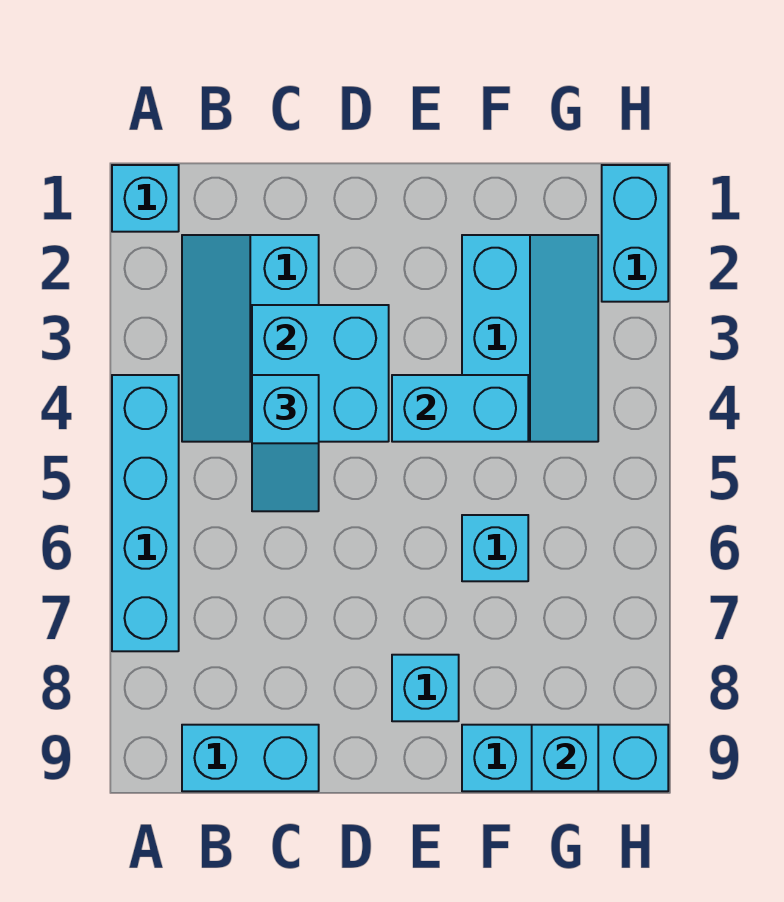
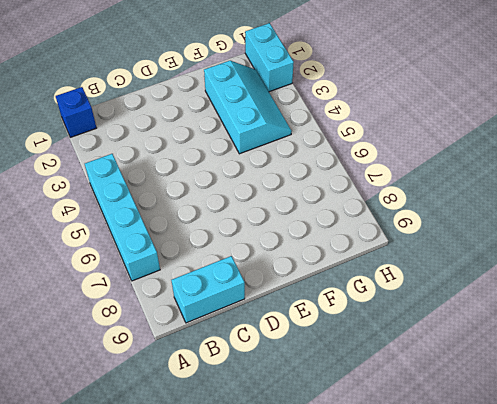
blue brick A1 level 1 -> cyan brick A1 level 1
none -> cyan slope B2:C4 level 1 top C
none -> cyan brick E8 level 1
none -> cyan brick F6 level 1

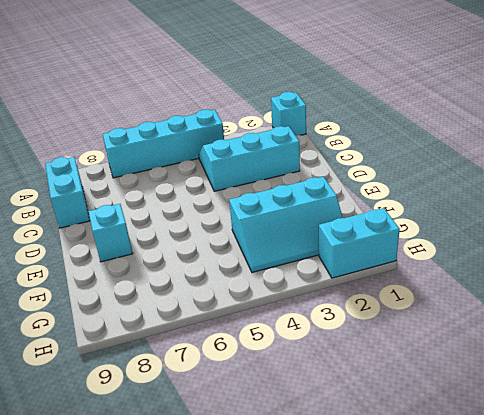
none -> cyan brick F6 level 1
none -> cyan brick F9:H9 level 1
none -> cyan brick C3:D4 level 2

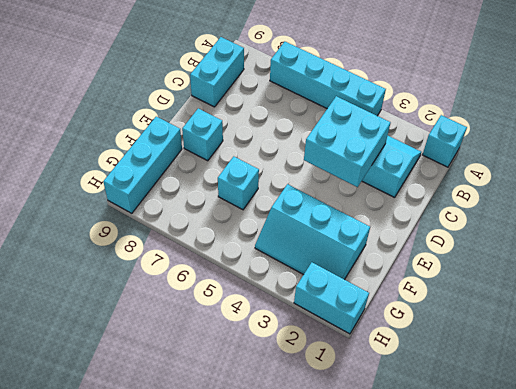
none -> cyan brick E4:F4 level 2
none -> cyan brick G9 level 2
none -> cyan slope C4:C5 level 3 top 4

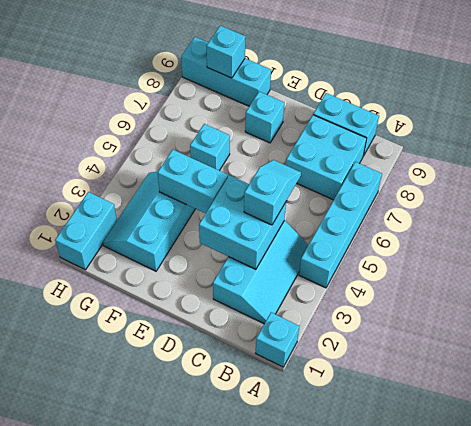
cyan brick B7:C8 level 1 -> none

